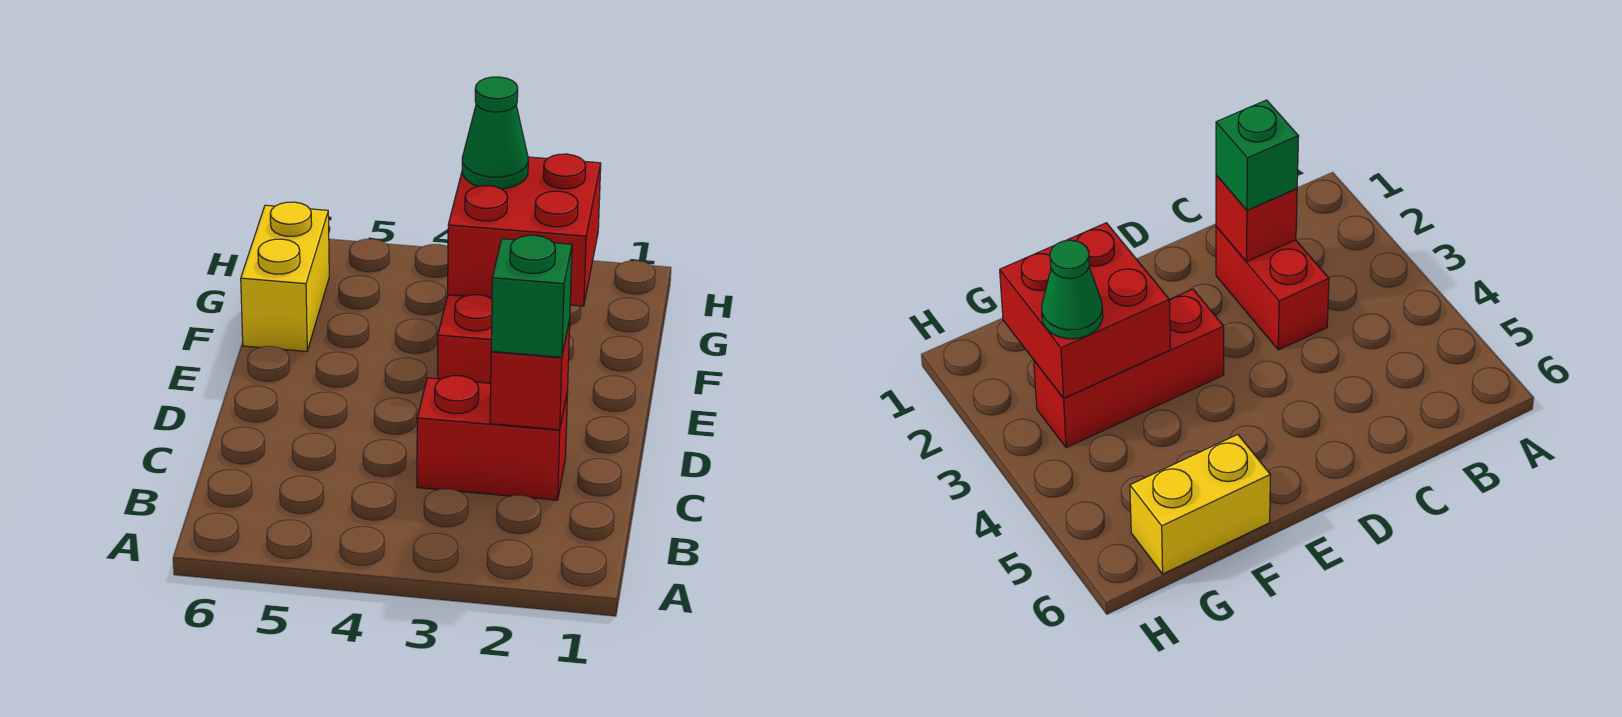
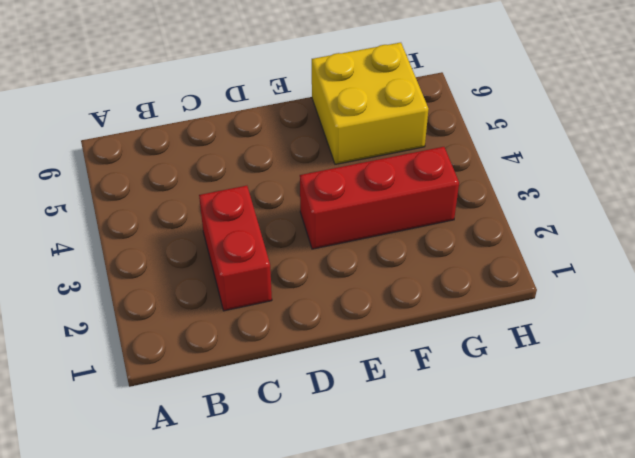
yellow brick F5:G6 level 1 -> yellow brick F6:G6 level 1
none -> red brick C2 level 2
none -> red brick F2:G3 level 2

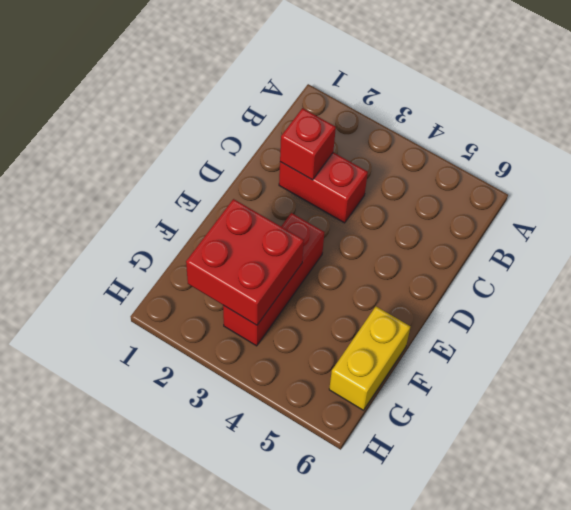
none -> green brick C2 level 3
none -> green cone G3 level 3

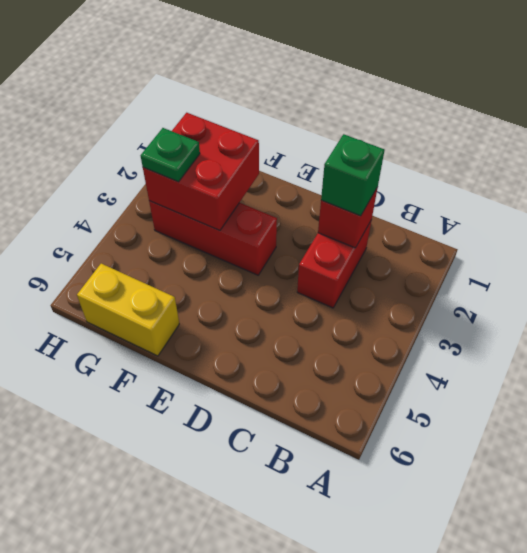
green plate G3 level 3 -> green cone G3 level 3

